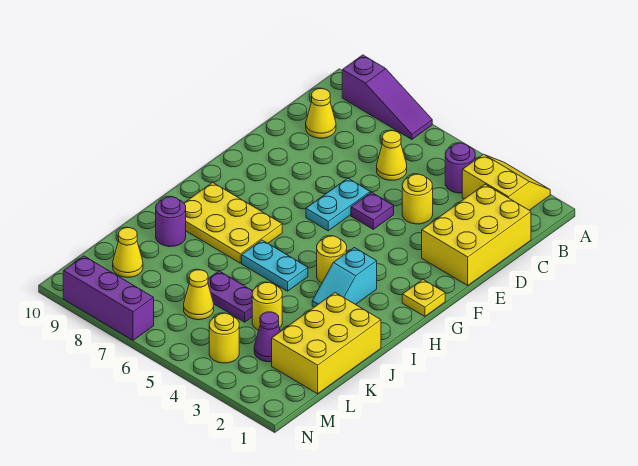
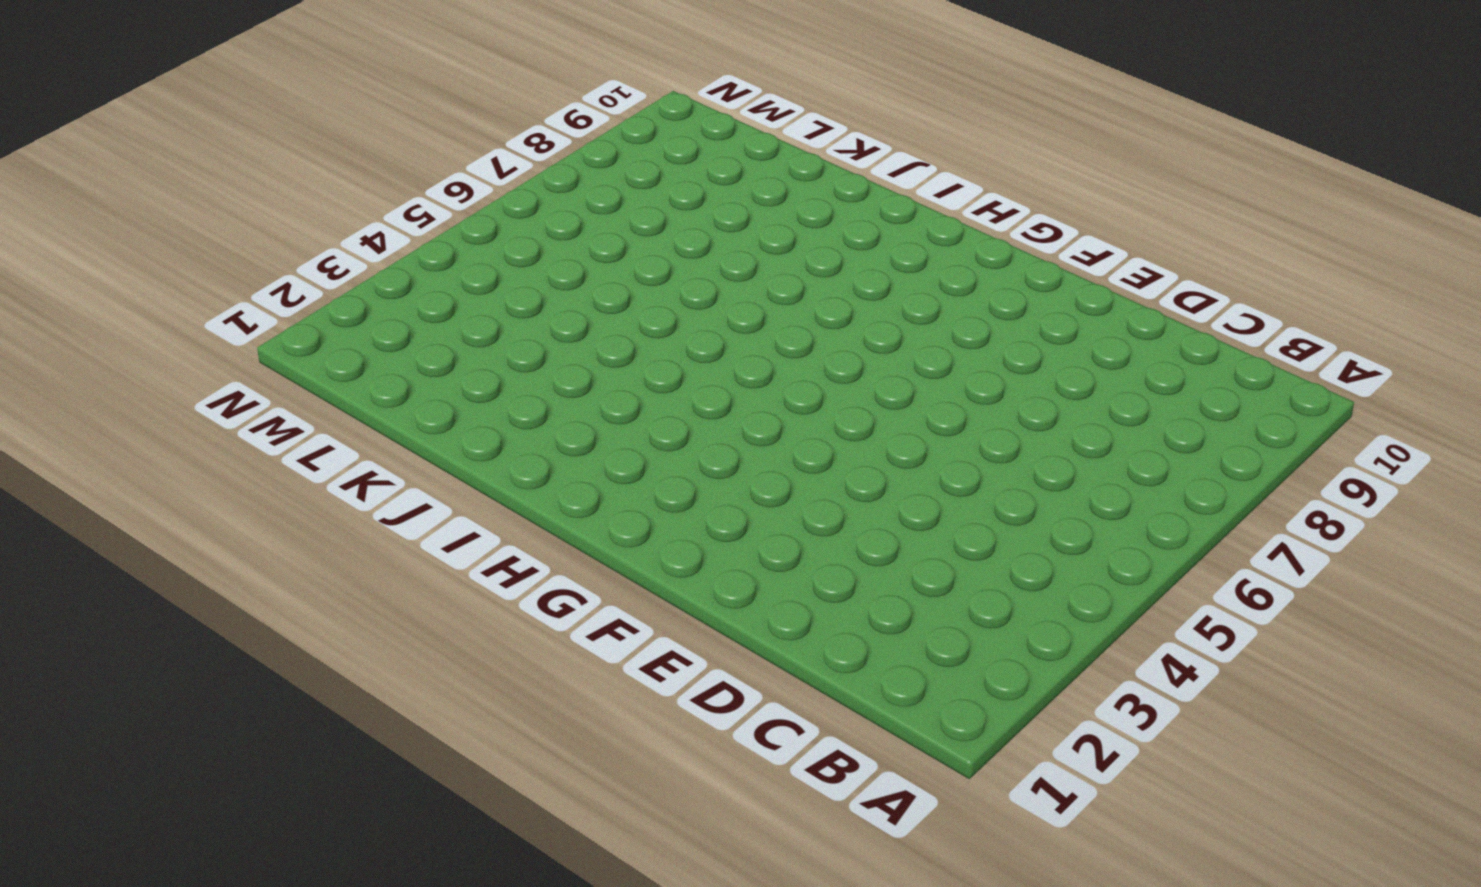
none -> yellow slope A2:B3 level 1 top B
none -> purple slope A7:A9 level 1 top 9
none -> purple round brick B4 level 1

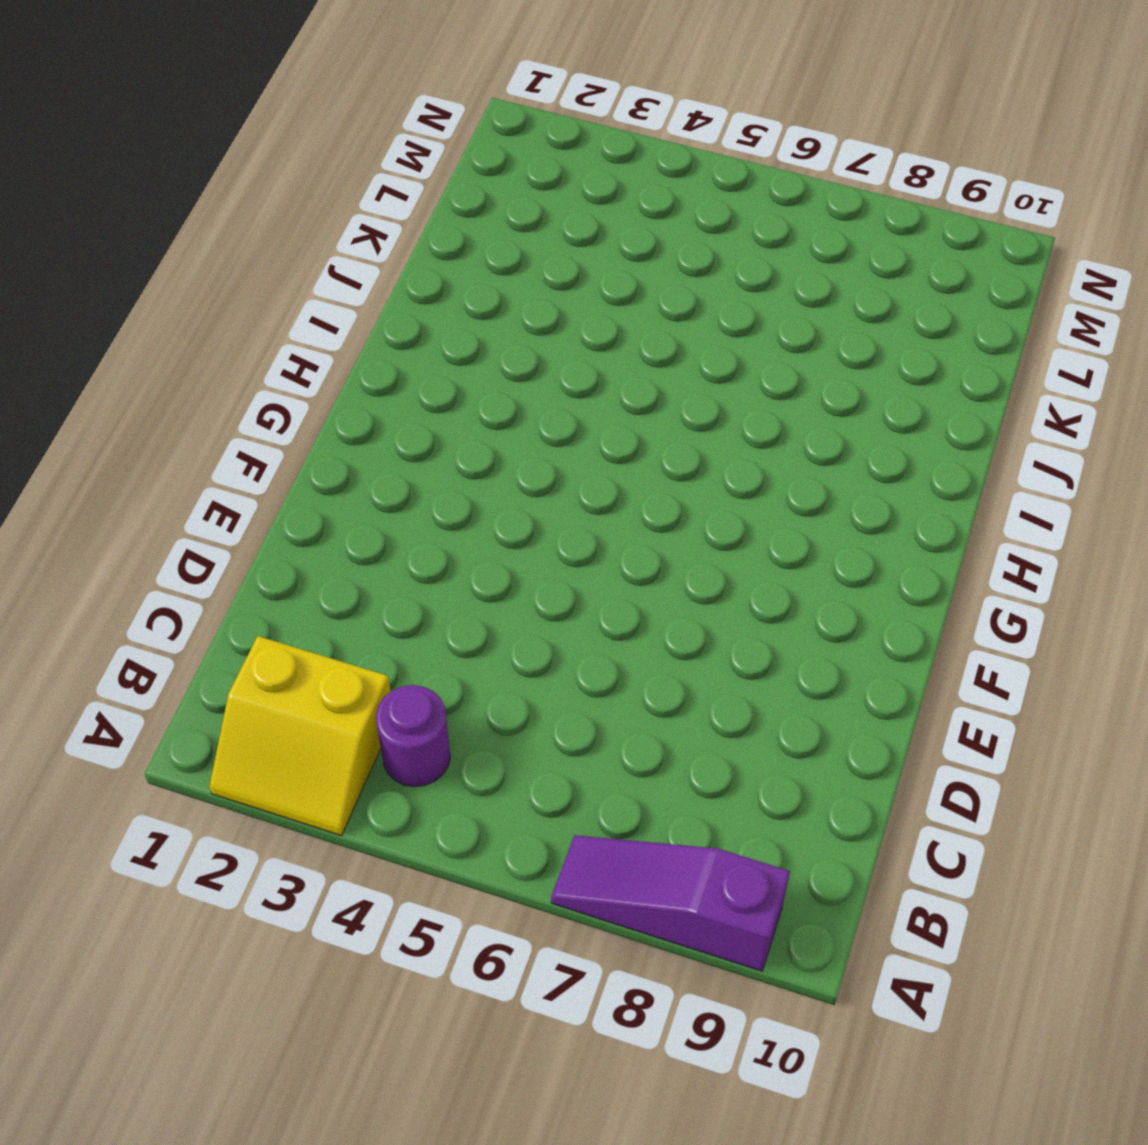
none -> yellow brick C1:E2 level 1
none -> yellow cone C6 level 1
none -> yellow cone C9 level 1

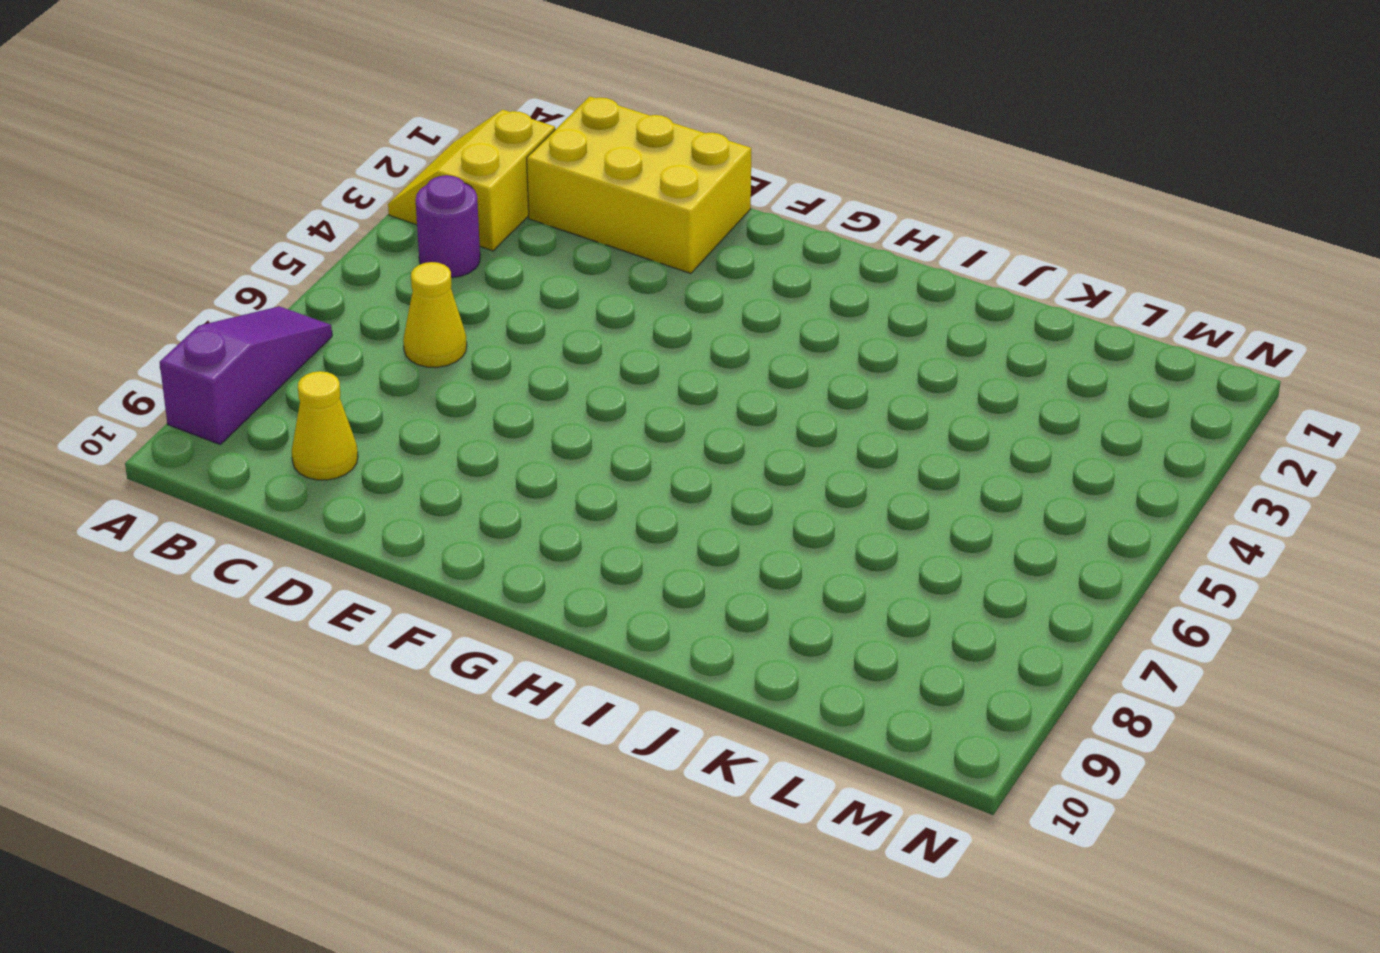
none -> yellow round brick D4 level 1
none -> purple plate E5 level 1
none -> cyan plate E6:F6 level 1

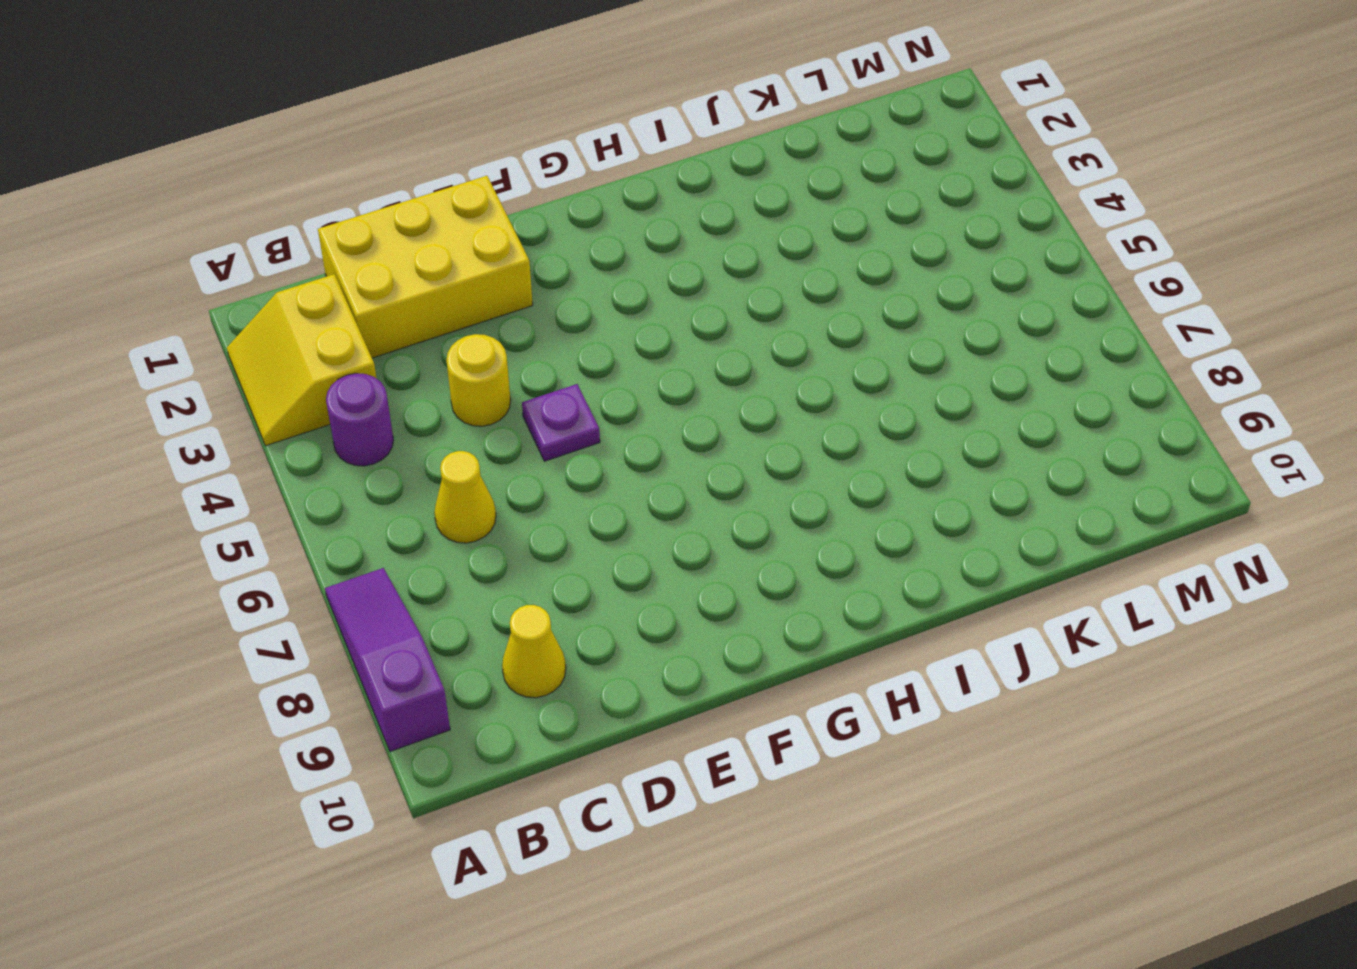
none -> cyan plate E6:F6 level 1
none -> yellow plate G1 level 1
none -> cyan slope H3:I3 level 1 top H

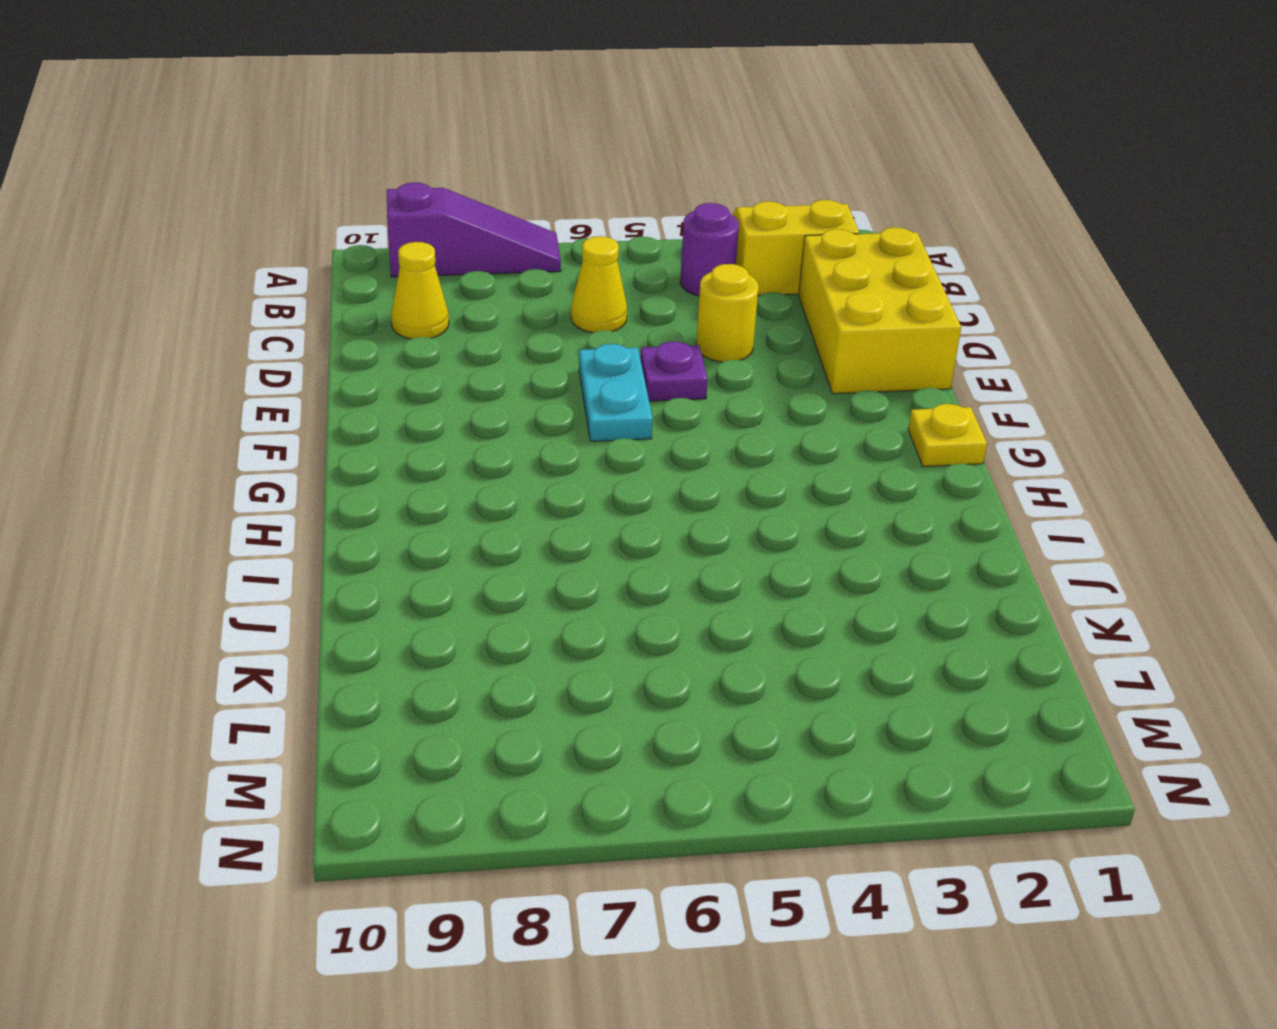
none -> cyan slope H3:I3 level 1 top H
none -> yellow round brick H4 level 1
none -> yellow plate H7:I9 level 1

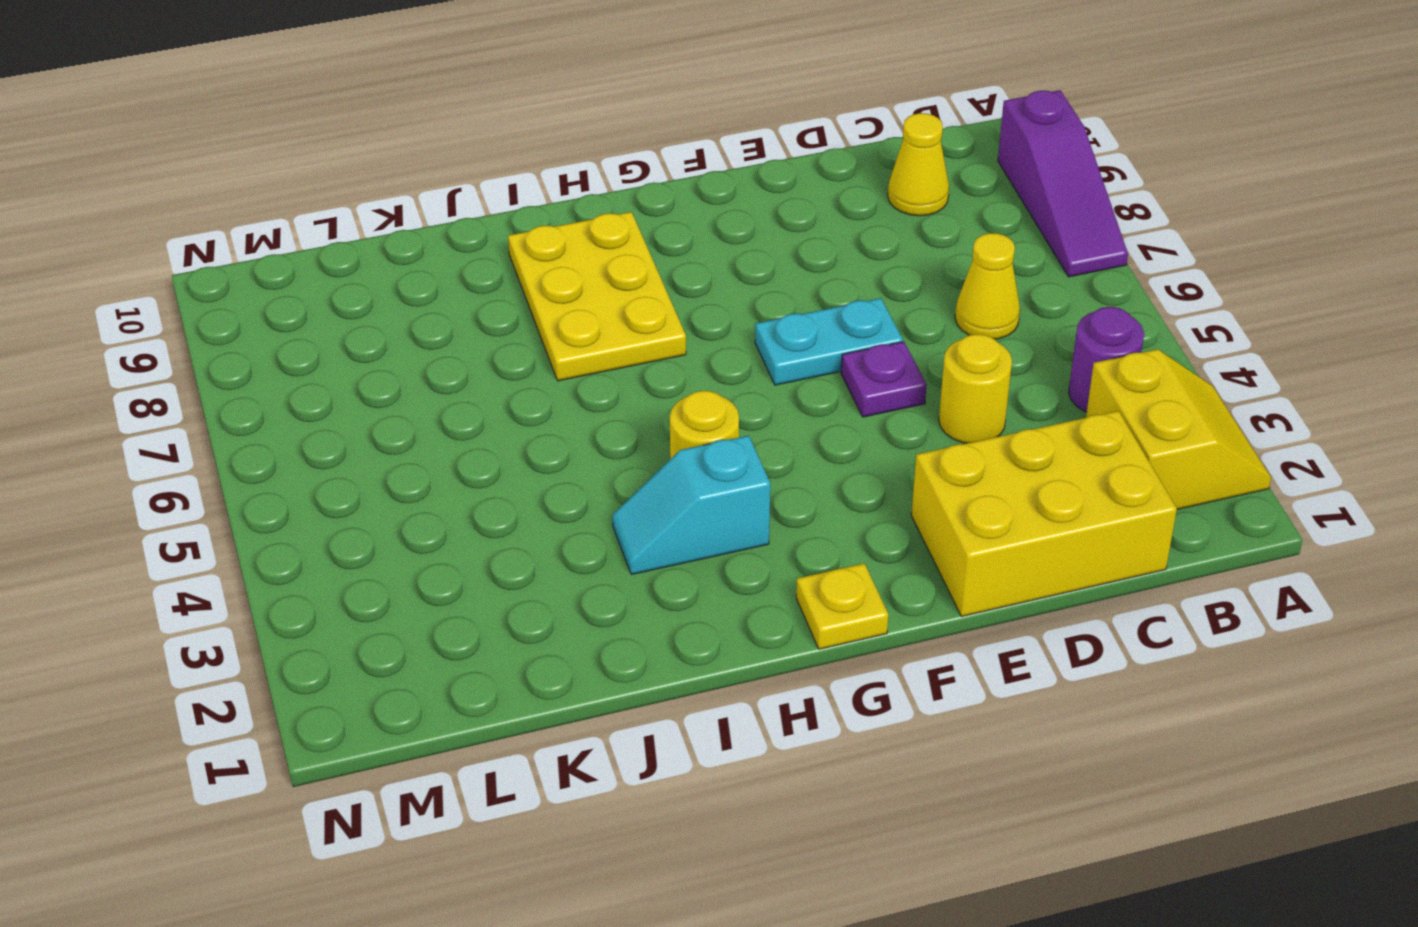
none -> cyan plate I5:I6 level 1
none -> yellow brick J1:L2 level 1
none -> purple round brick J9 level 1

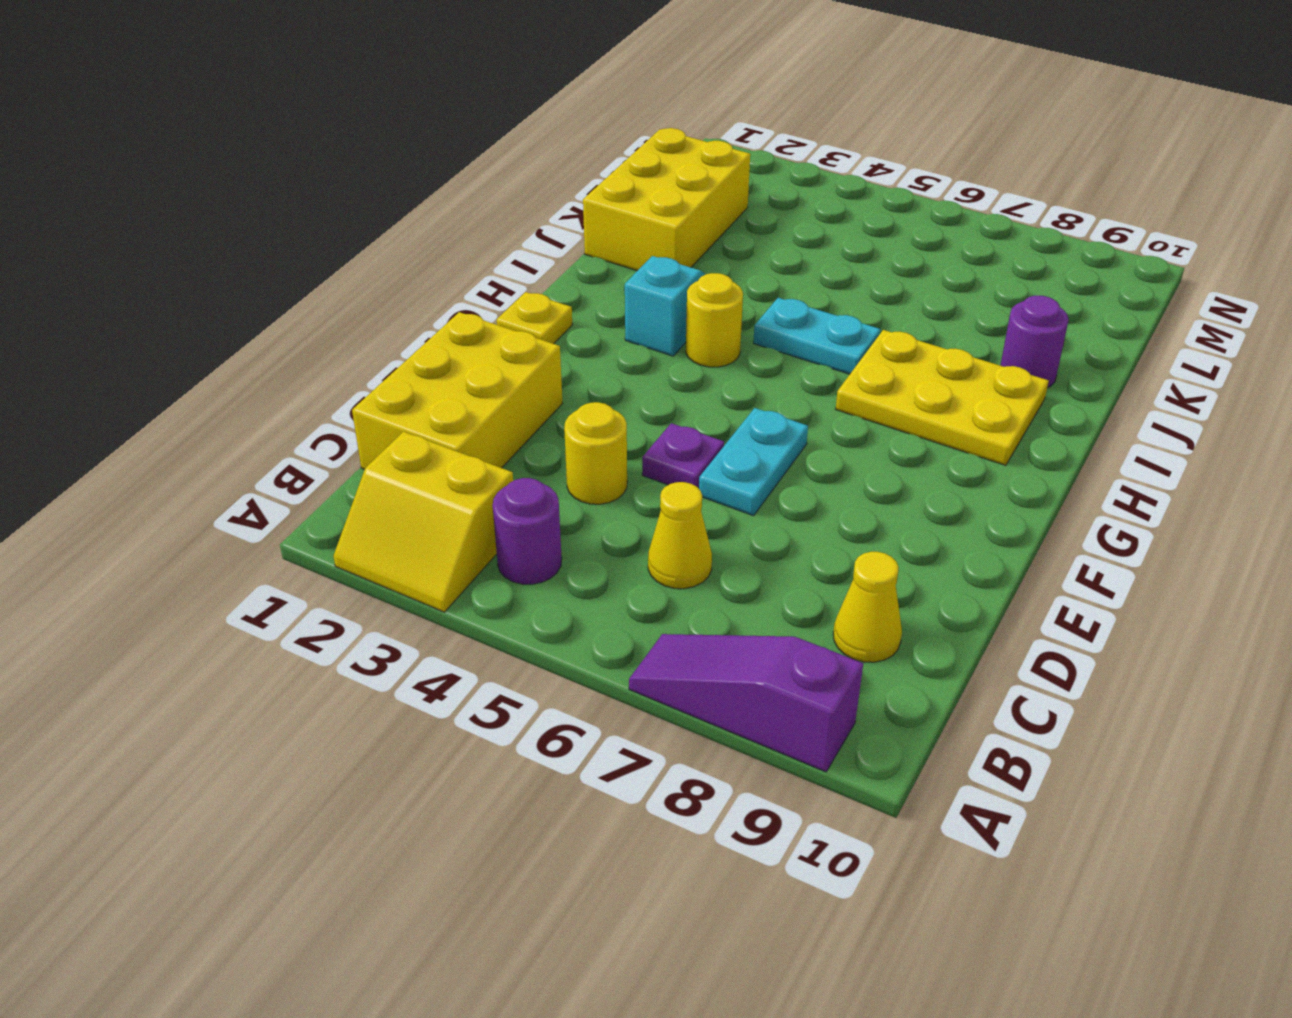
none -> yellow round brick K4 level 1
none -> purple plate K5:K6 level 1
none -> purple cone L3 level 1

